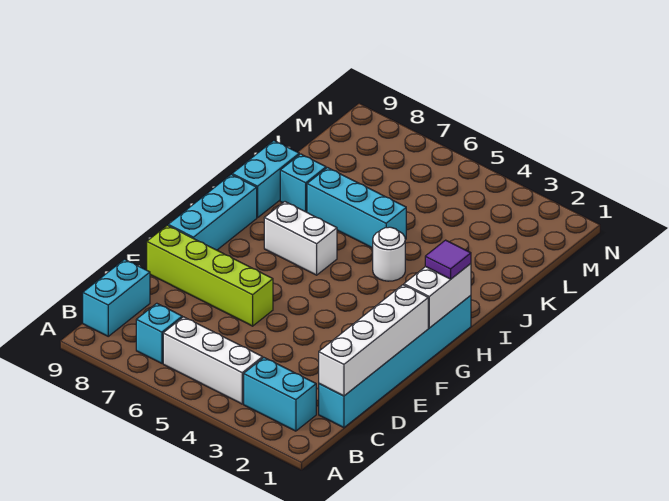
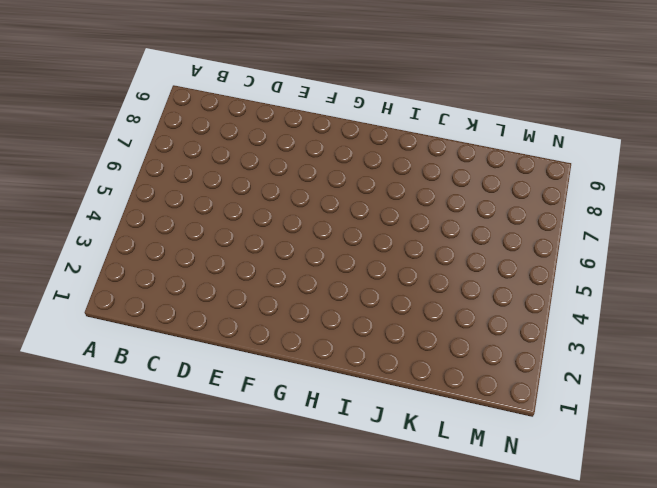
none -> cyan brick B2:B3 level 1
none -> white brick B4:B6 level 1
none -> cyan brick B7 level 1

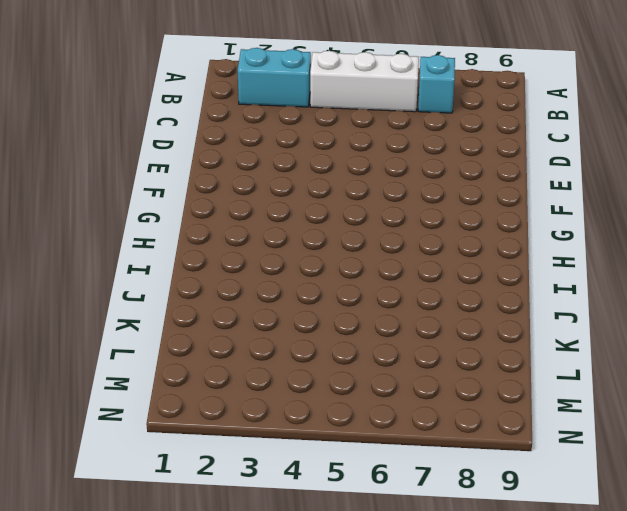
none -> cyan brick B9:C9 level 1
none -> cyan brick C1:H1 level 1
none -> lime brick E6:E9 level 1

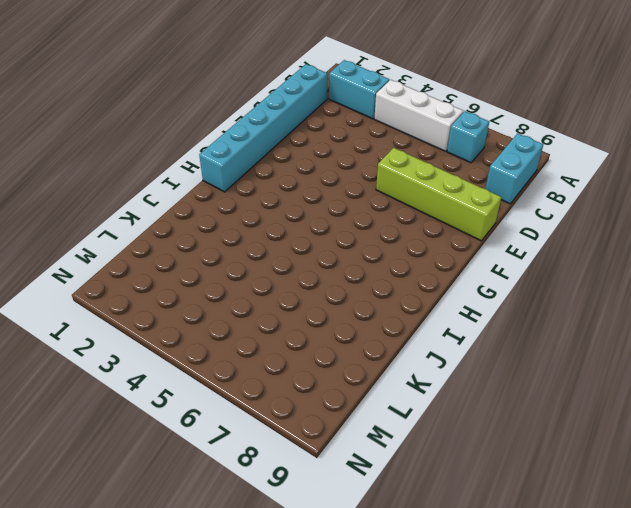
none -> cyan brick F9:H9 level 1
none -> white brick H6:H7 level 1
none -> white round brick I4 level 1

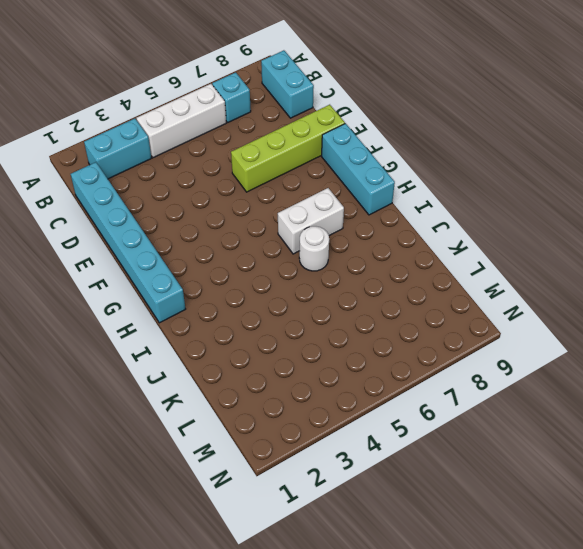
white round brick I6 level 1 -> white round brick I4 level 1
none -> cyan brick I9:J9 level 1
none -> cyan brick J5:J7 level 1
none -> cyan brick J8 level 1

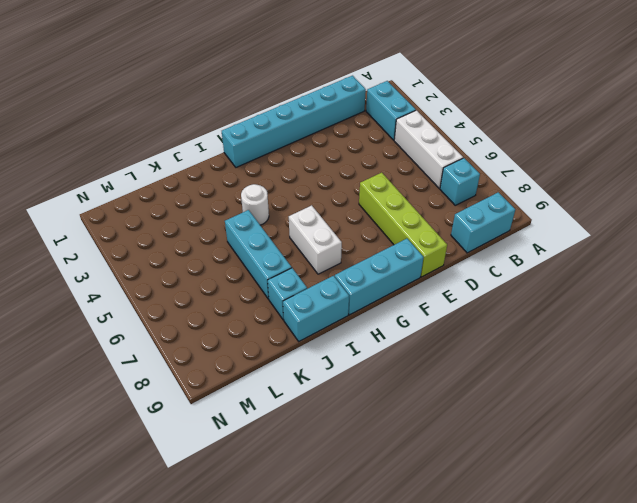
none -> white brick C1:F1 level 2
none -> white brick G1:H1 level 2
none -> purple tile H1 level 3

